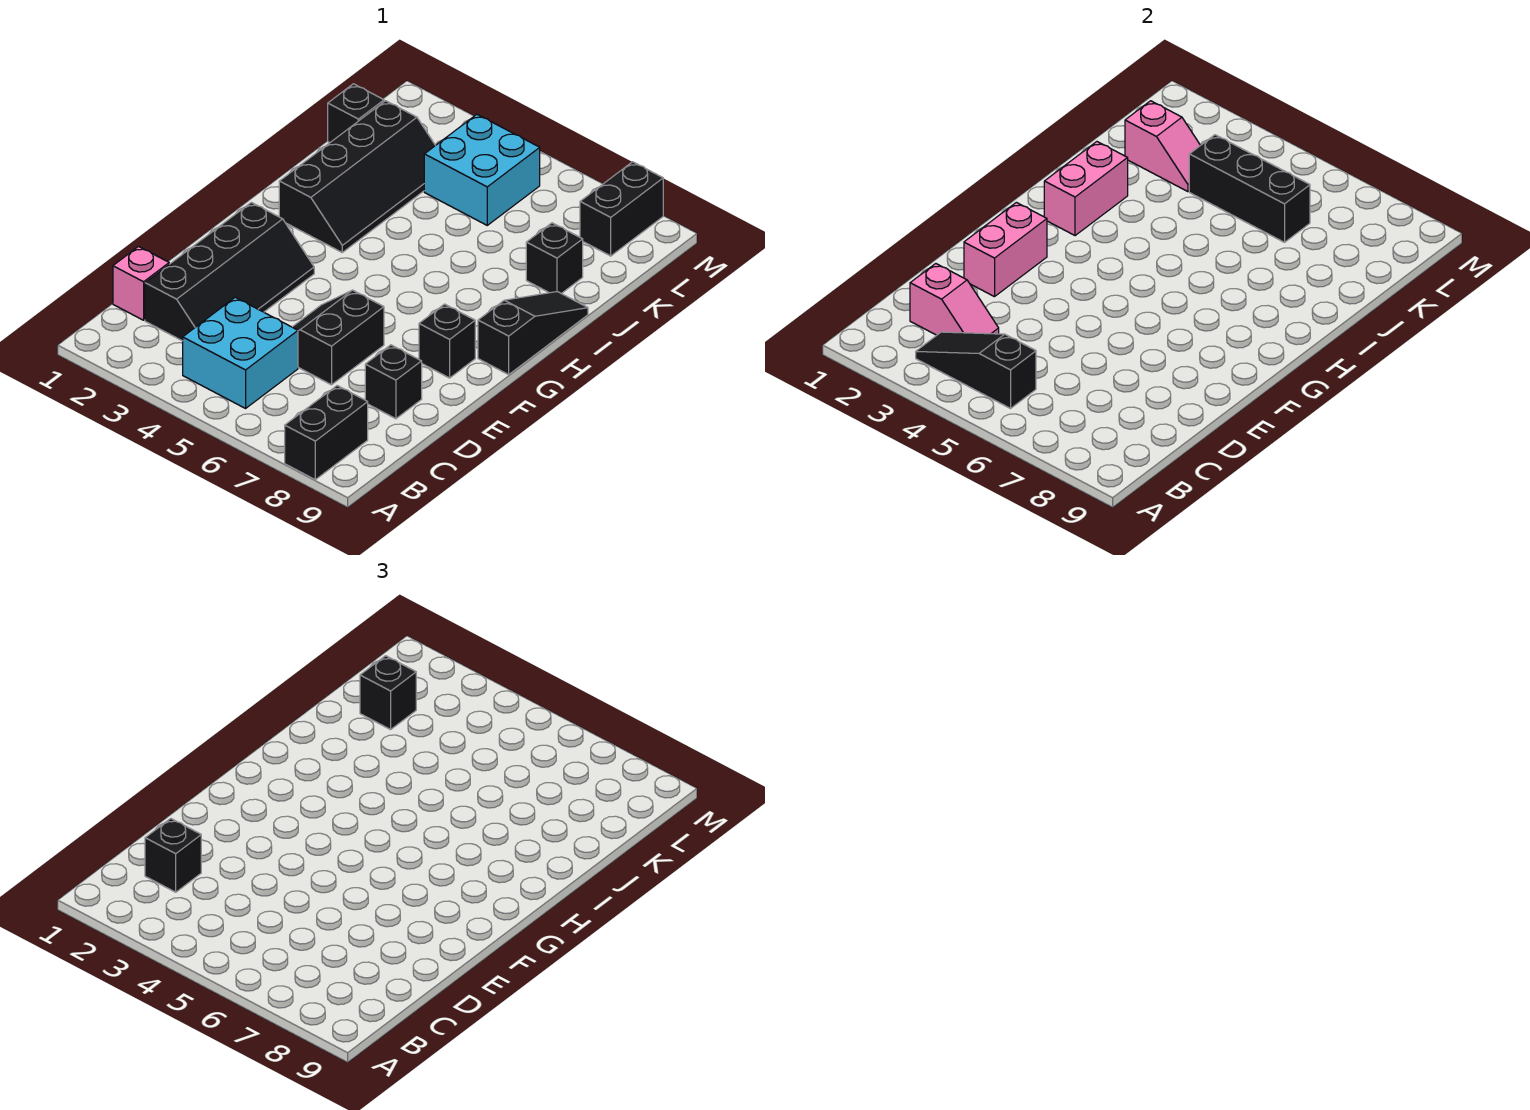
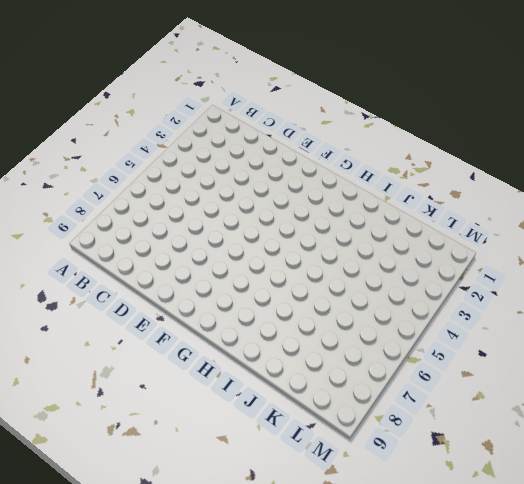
none -> black brick A8:B8 level 1
none -> cyan brick B4:C5 level 1
none -> pink brick C1 level 1

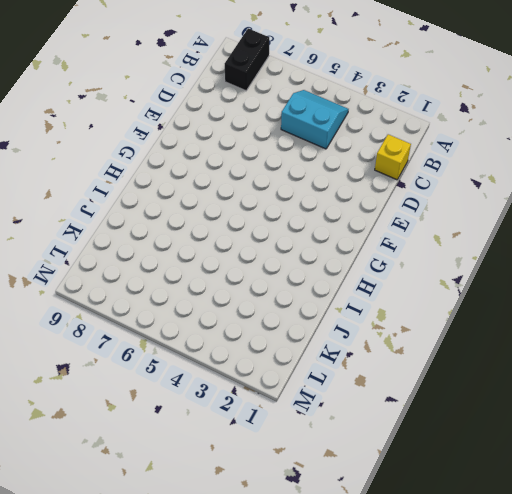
cyan slope B4:C5 level 1 top C -> cyan brick B4:C5 level 1
yellow brick C1 level 1 -> pink brick C1 level 1
none -> black slope C2:F3 level 1 top 2
none -> black slope D5:E6 level 1 top 6
none -> black brick D8 level 1

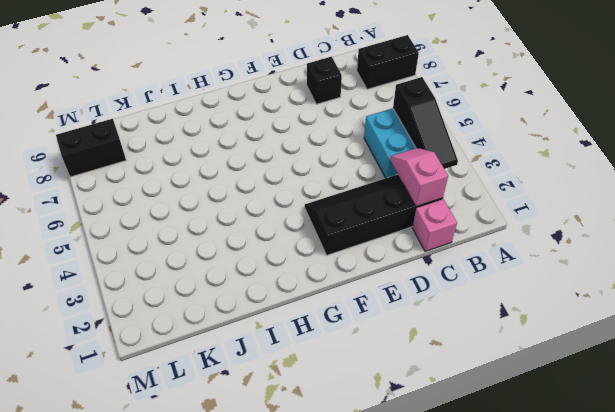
none -> black slope D5:E6 level 1 top 6
none -> black brick F8 level 1
none -> black slope G9:I9 level 1 top G

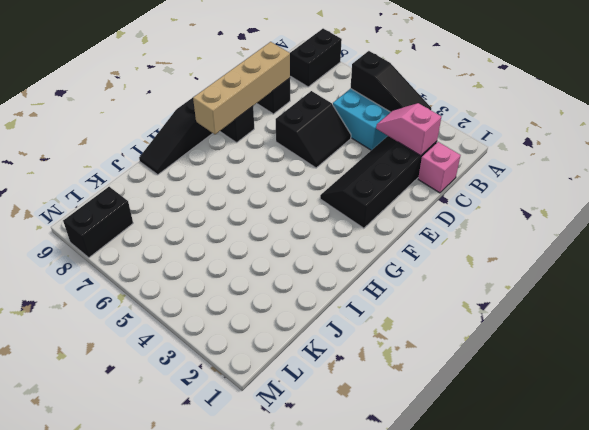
tan brick D8:G8 level 2 -> none
none -> black slope H2:K3 level 1 top 2
none -> black brick J8 level 1
none -> black brick K1 level 1

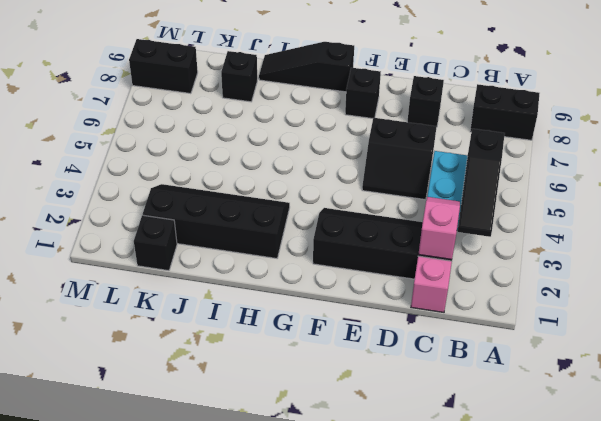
none -> cyan brick K4:L5 level 1
none -> pink brick E2:F2 level 2
none -> pink brick H2:I2 level 2

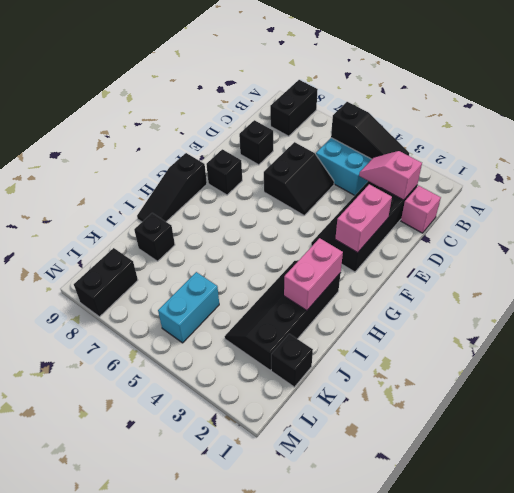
cyan brick K5:L5 level 1 -> cyan brick K4:L5 level 1
none -> pink slope K2:K3 level 2 top 2
none -> black brick K4:K6 level 2
none -> black brick C2 level 3

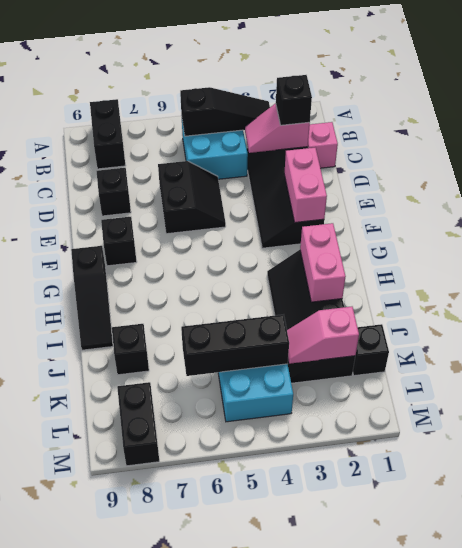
none -> black brick K2 level 3

